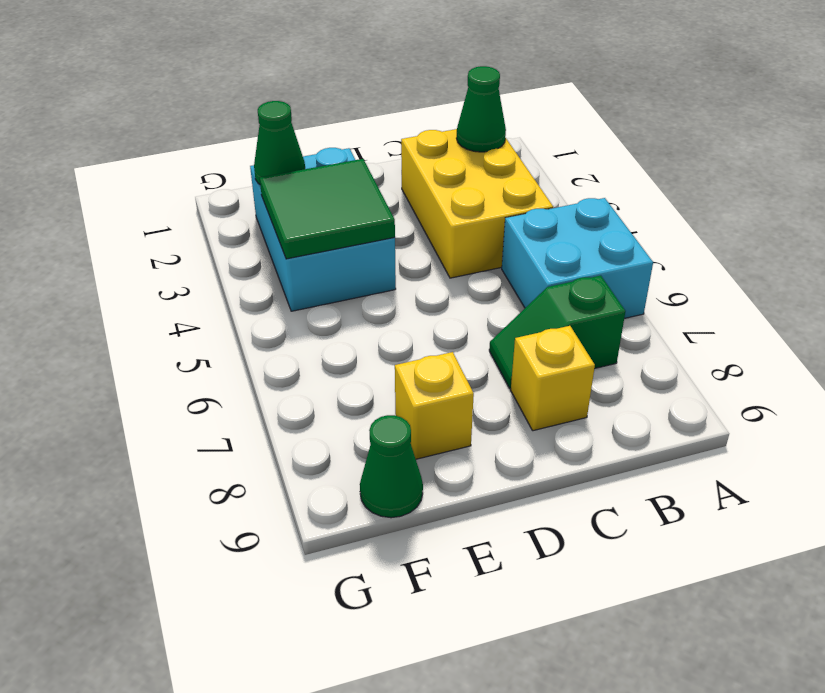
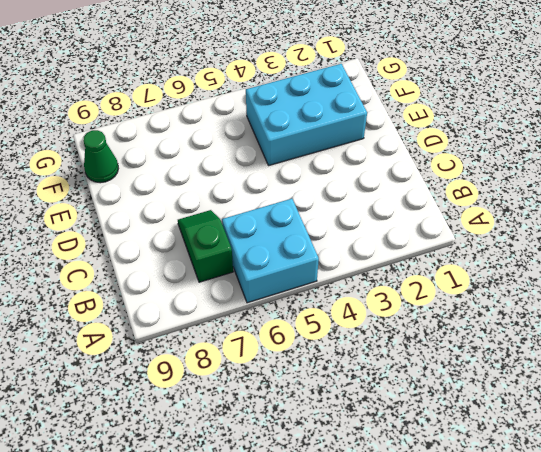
none -> yellow brick B2:C4 level 1
none -> yellow brick C8 level 1

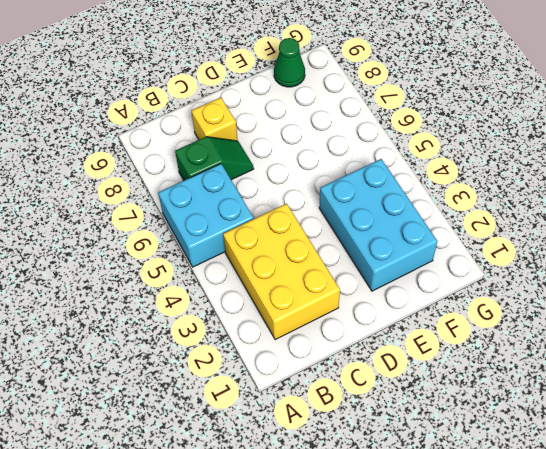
none -> yellow brick E8 level 1
none -> green cone B2 level 2

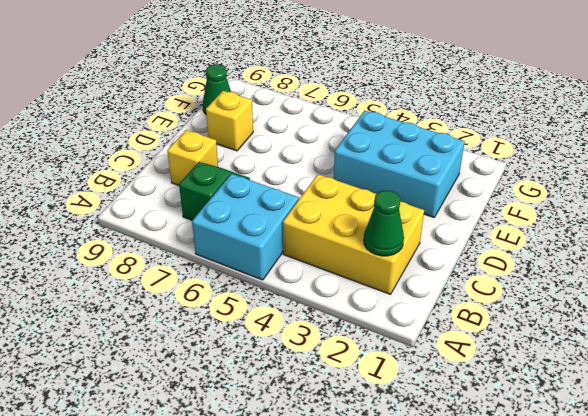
none -> green tile E3:F4 level 2
none -> green cone F2 level 2

